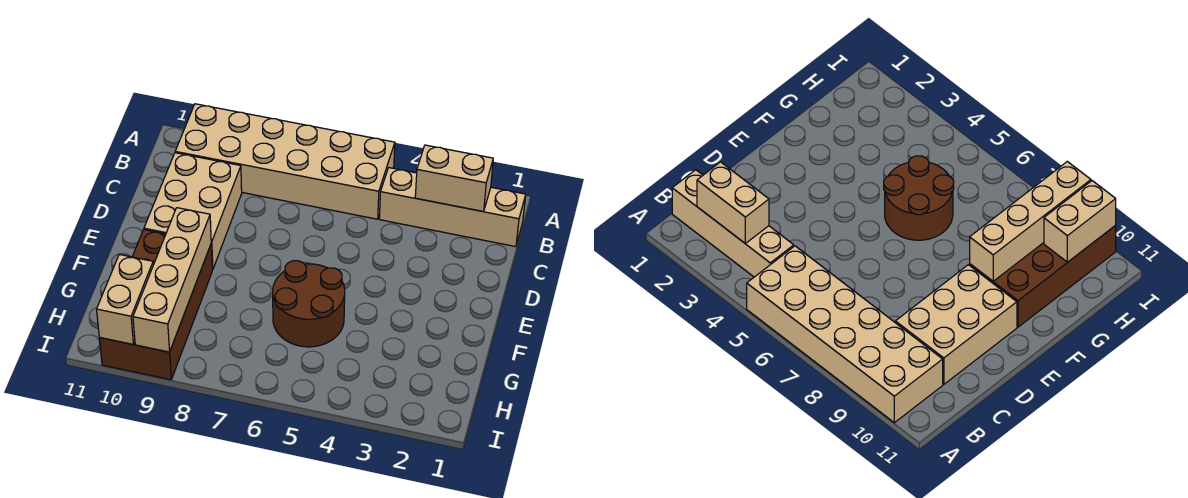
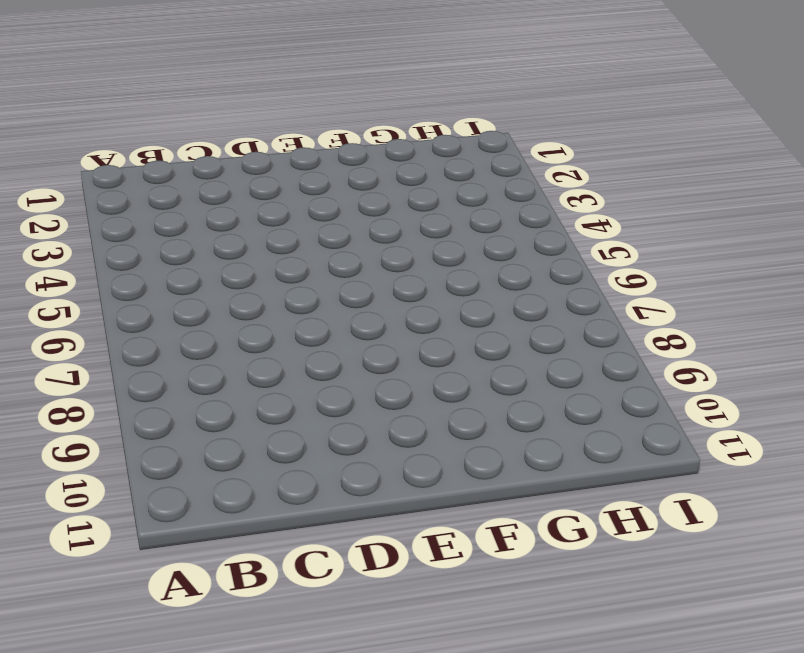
none -> tan brick A5:B10 level 1
none -> tan brick B1:B4 level 1

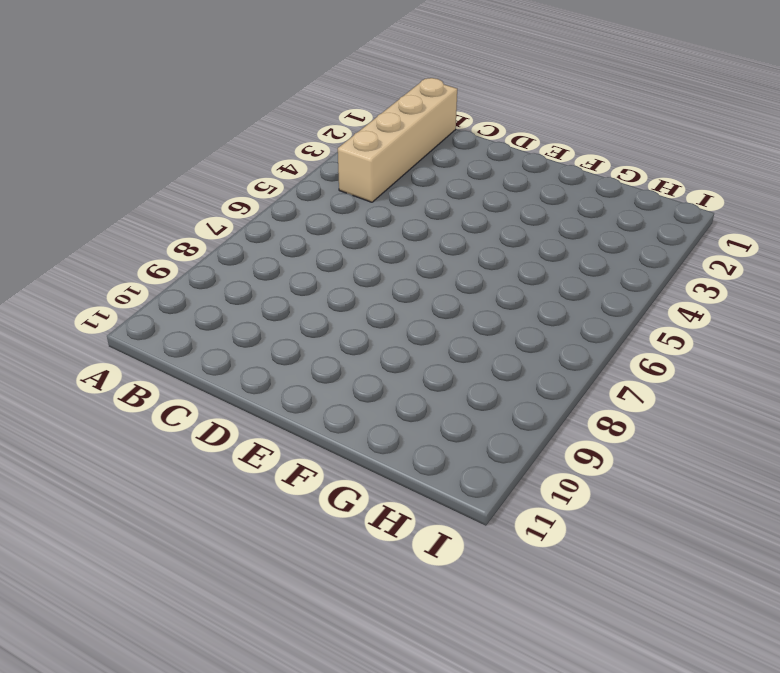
none -> tan brick A5:B10 level 1
none -> tan brick C9:E10 level 1

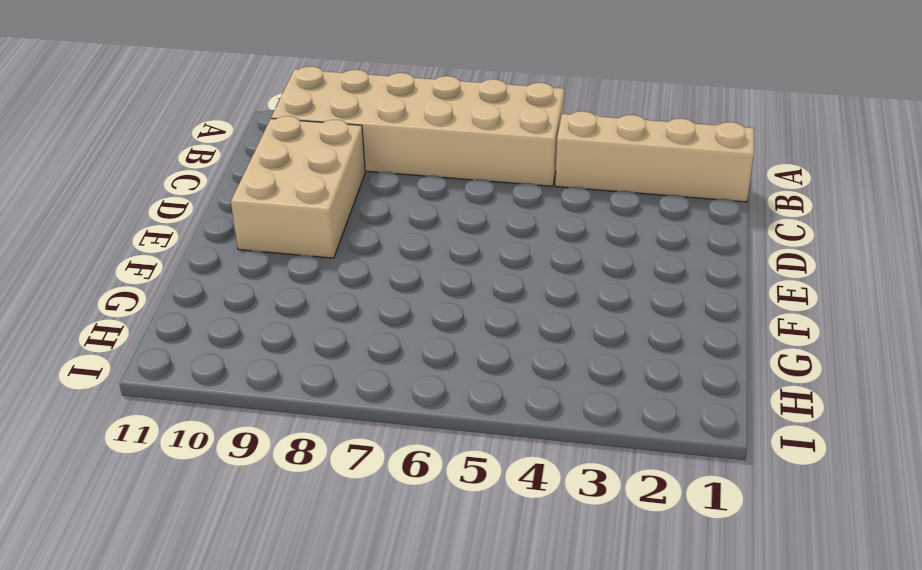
none -> brown round brick F5:G6 level 1
none -> brown brick F9:I10 level 1

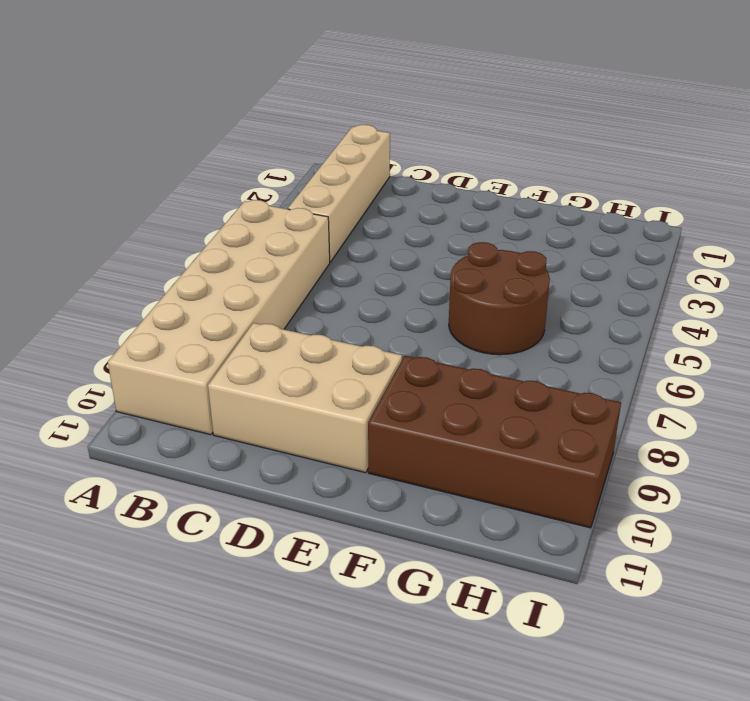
none -> tan brick B2:B3 level 2
none -> tan brick F9:I9 level 2

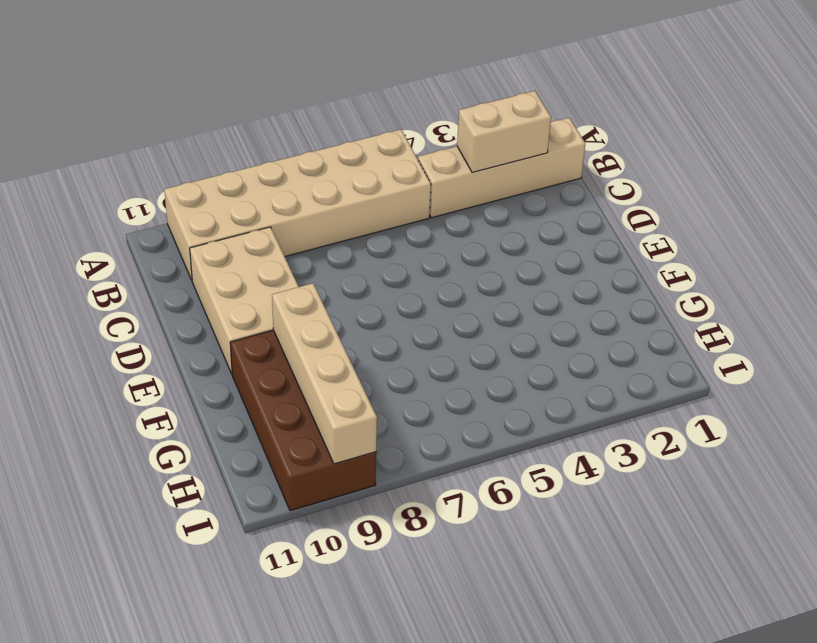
none -> brown round brick F5:G6 level 1
none -> tan brick H10:I10 level 2

